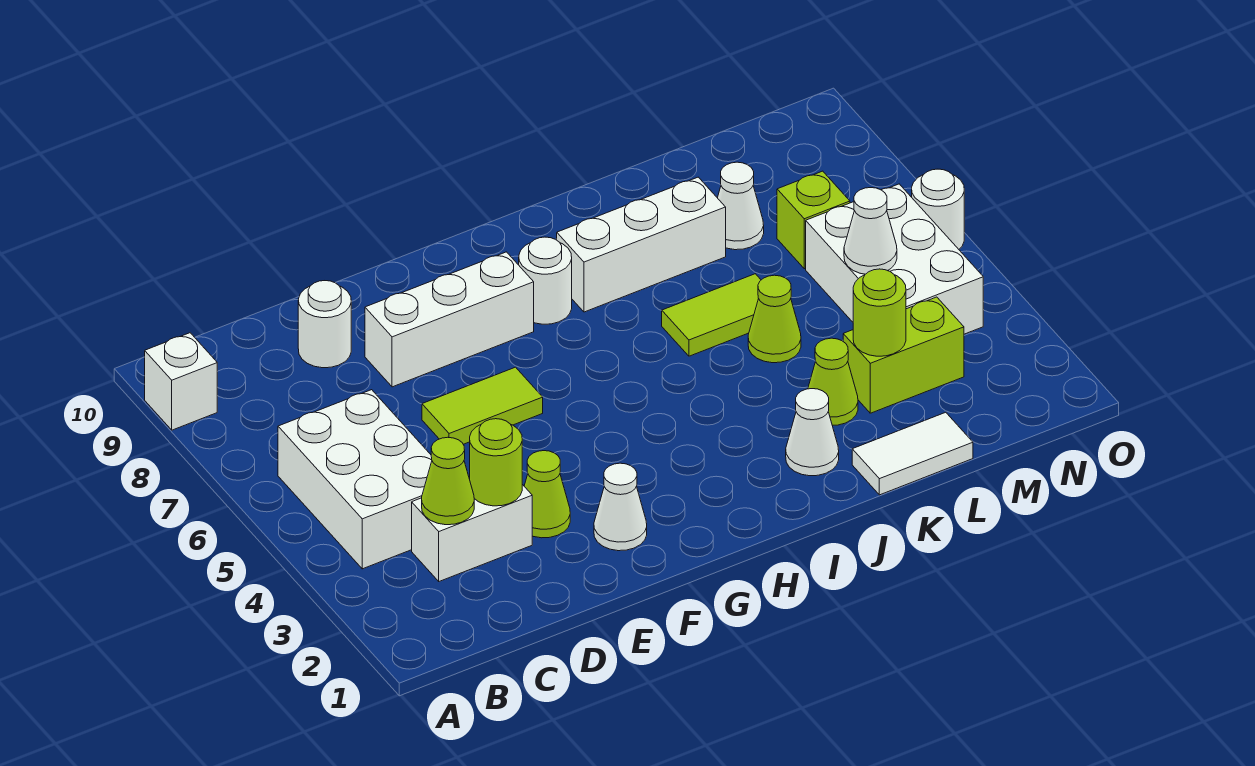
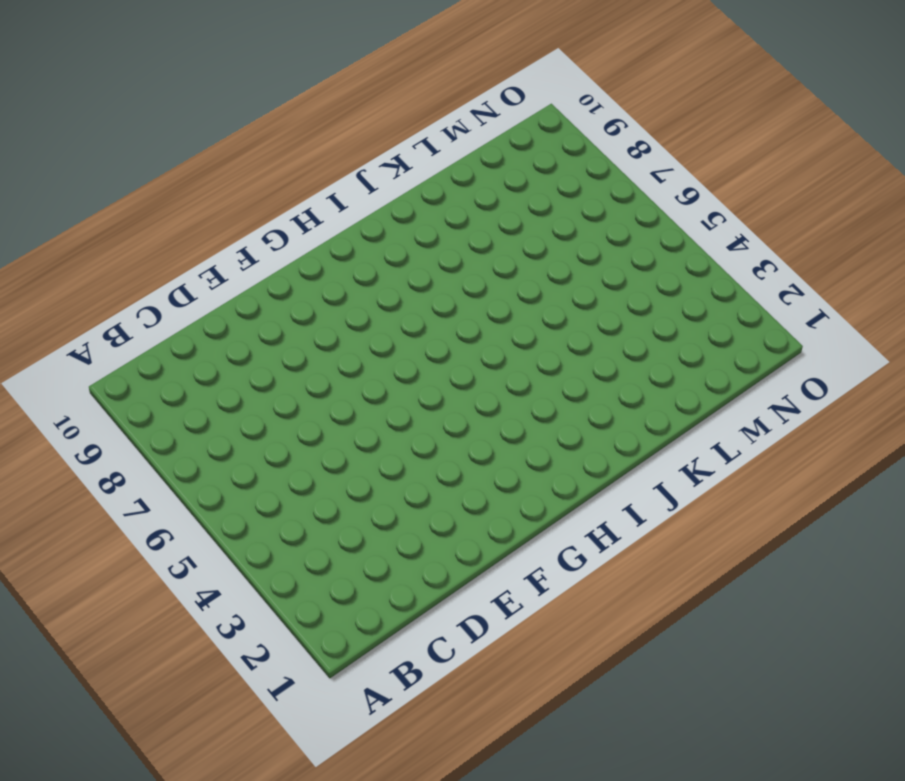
none -> white brick A9 level 1
none -> white brick B4:C6 level 1
none -> white brick C3:D3 level 1

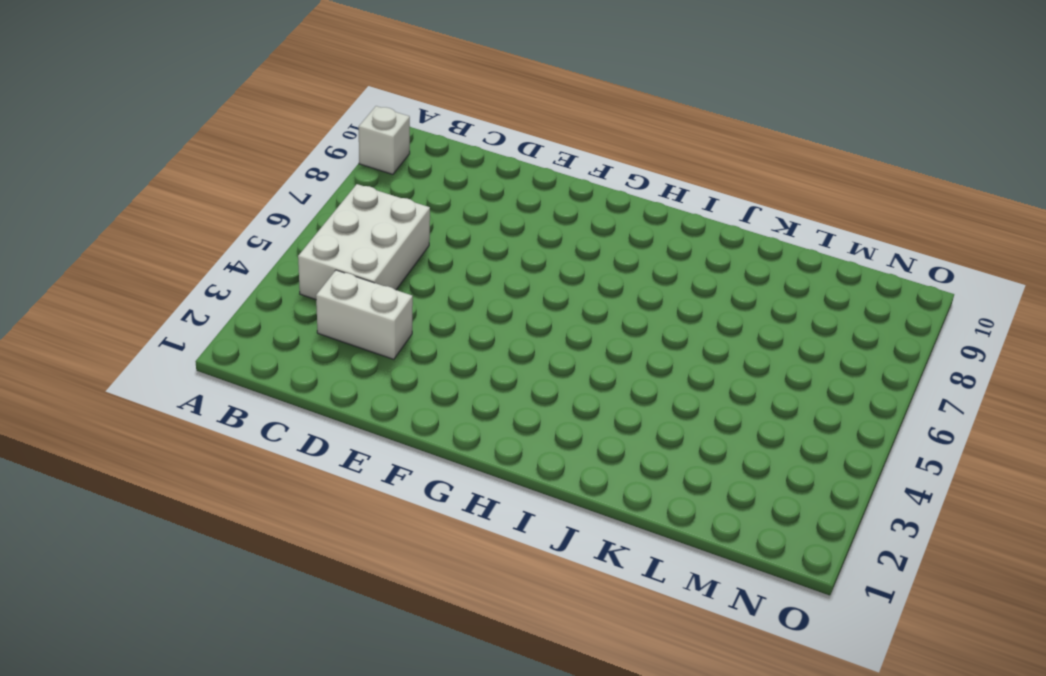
none -> white round brick D9 level 1
none -> lime cone E3 level 1
none -> lime tile E6:F6 level 1

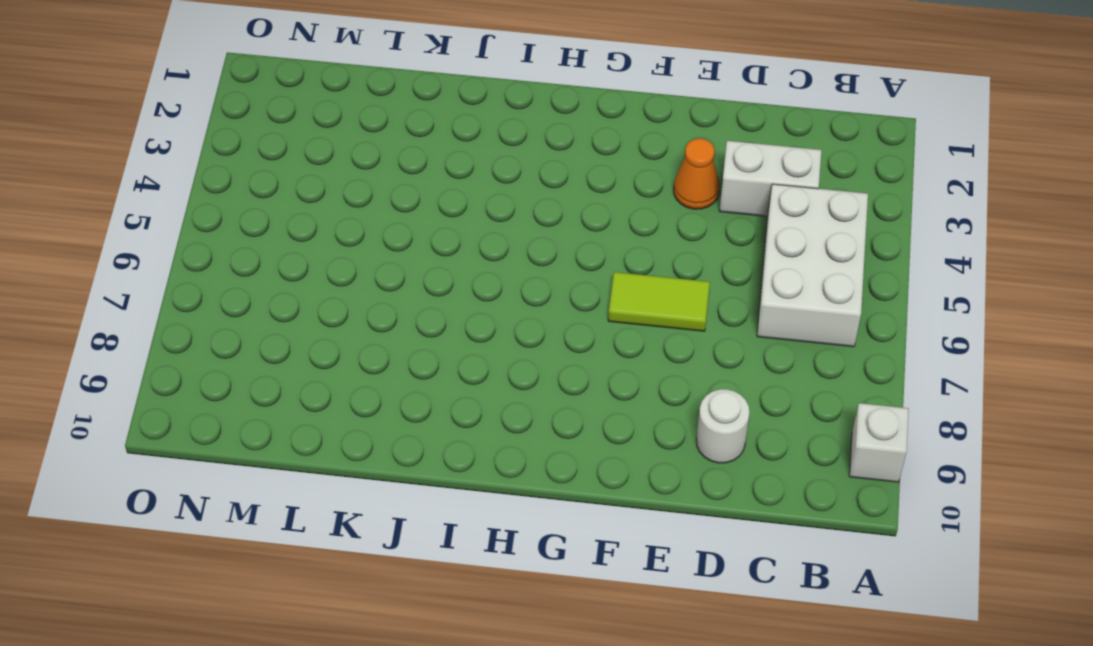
orange cone E3 level 1 -> lime cone E3 level 1
none -> white brick E8:G8 level 1
none -> white cone F2 level 1
none -> white round brick H8 level 1

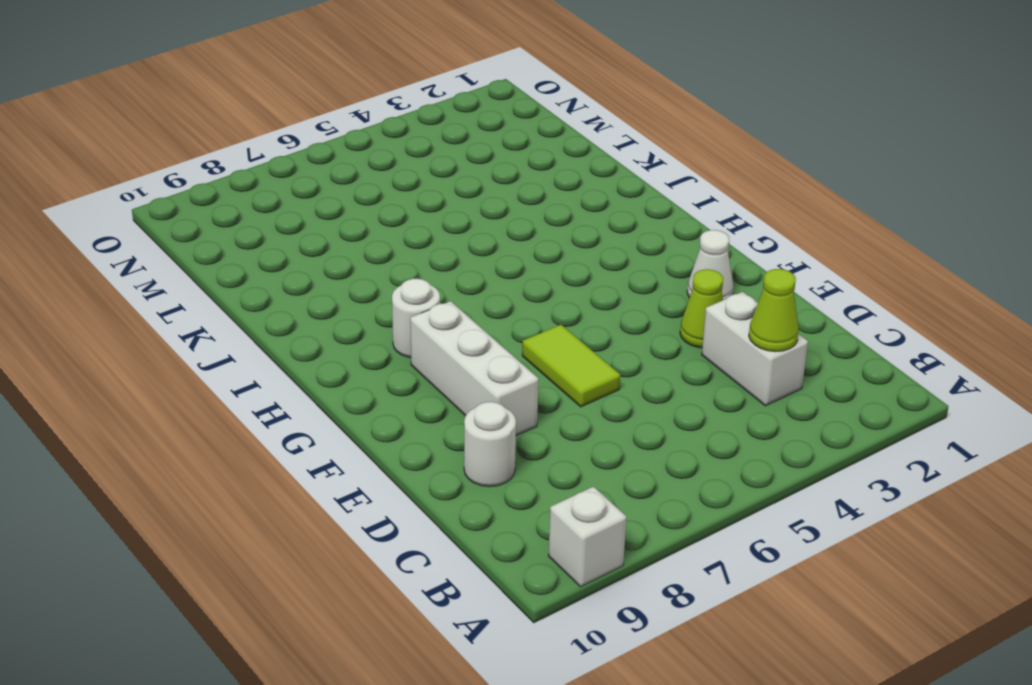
none -> white brick B4:C6 level 1
none -> white brick I8:K8 level 1
none -> white cone J2 level 1

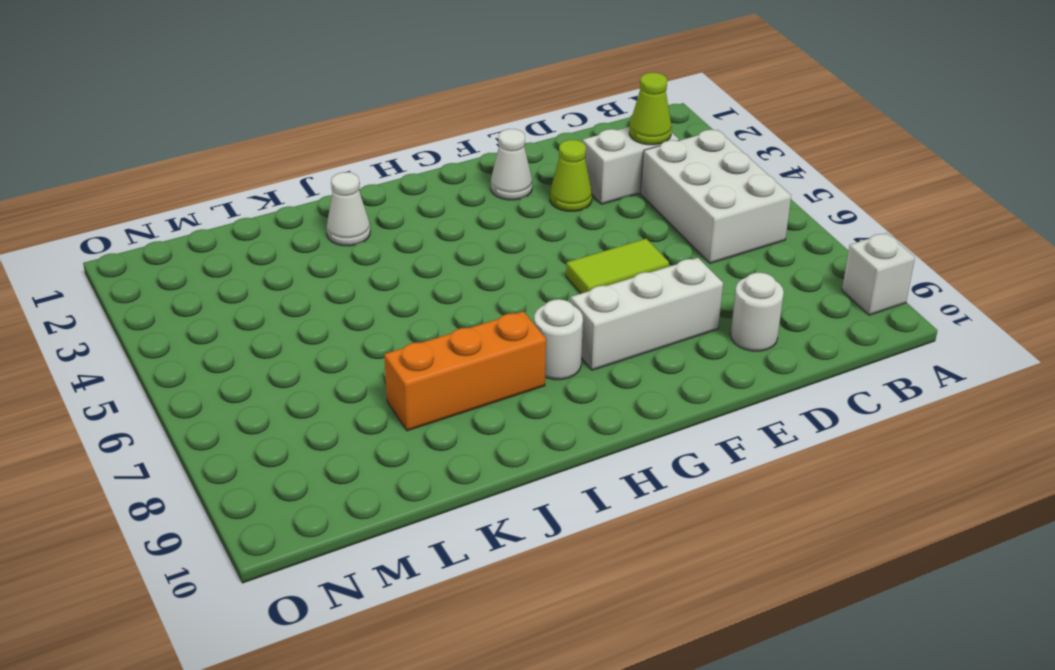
orange brick I8:K8 level 1 -> white brick I8:K8 level 1
none -> lime tile J6:K6 level 1
none -> white tile K1:L1 level 1
none -> lime cone K3 level 1

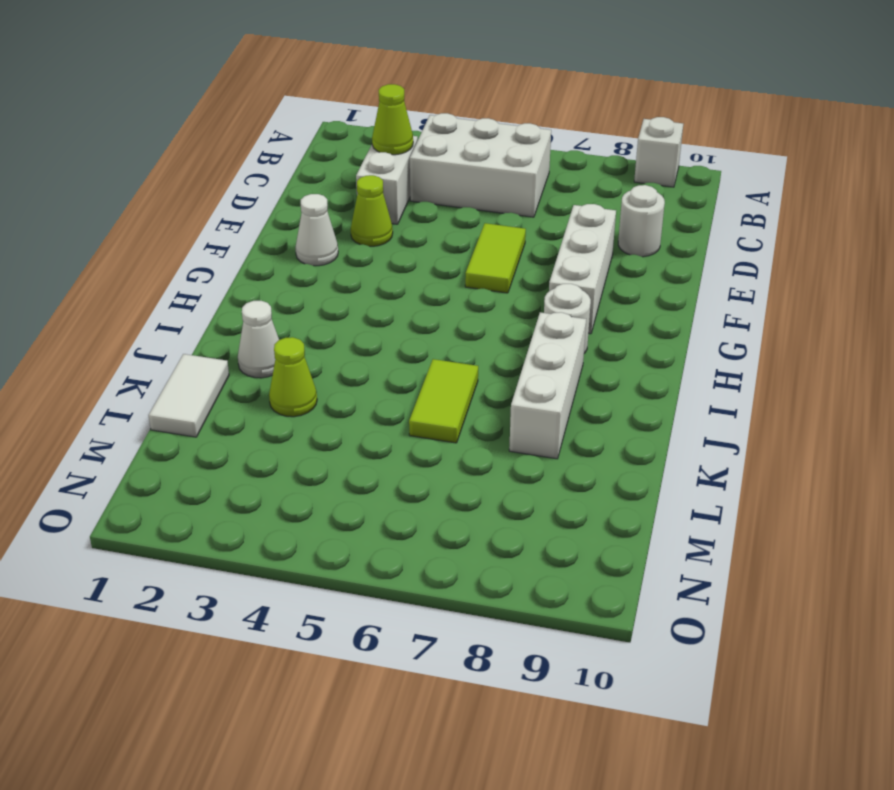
none -> lime cone K5 level 1
none -> lime brick L3:M3 level 1
none -> white cone L8 level 1

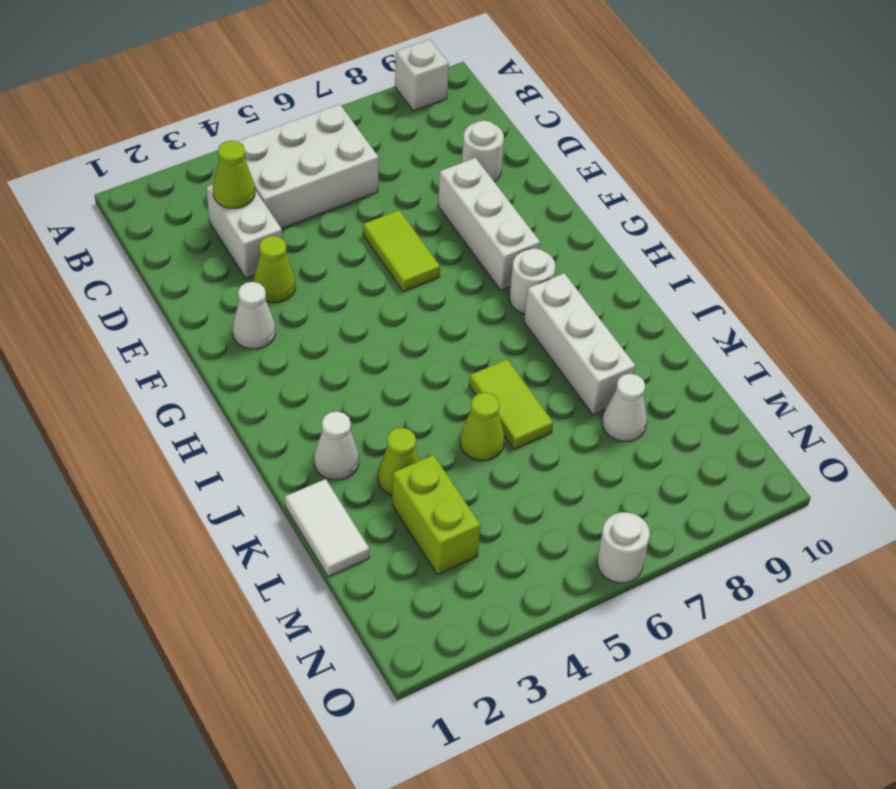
none -> white brick M4:N6 level 1
none -> lime brick M7 level 1
none -> lime round brick D3 level 2

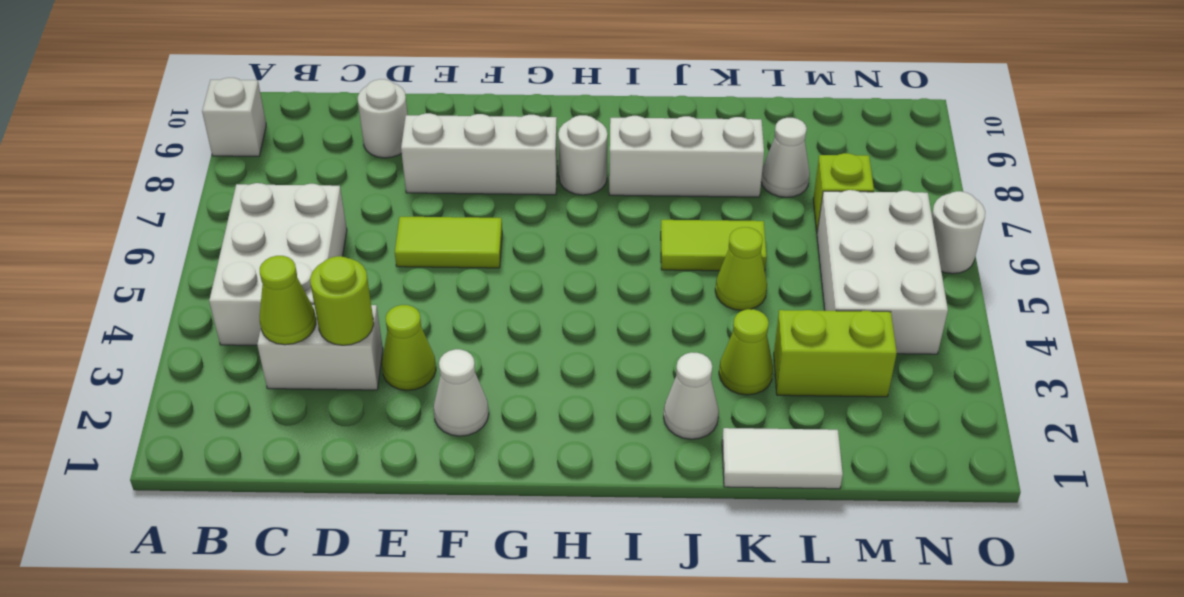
none -> lime round brick L3 level 2
none -> white cone M5 level 2

